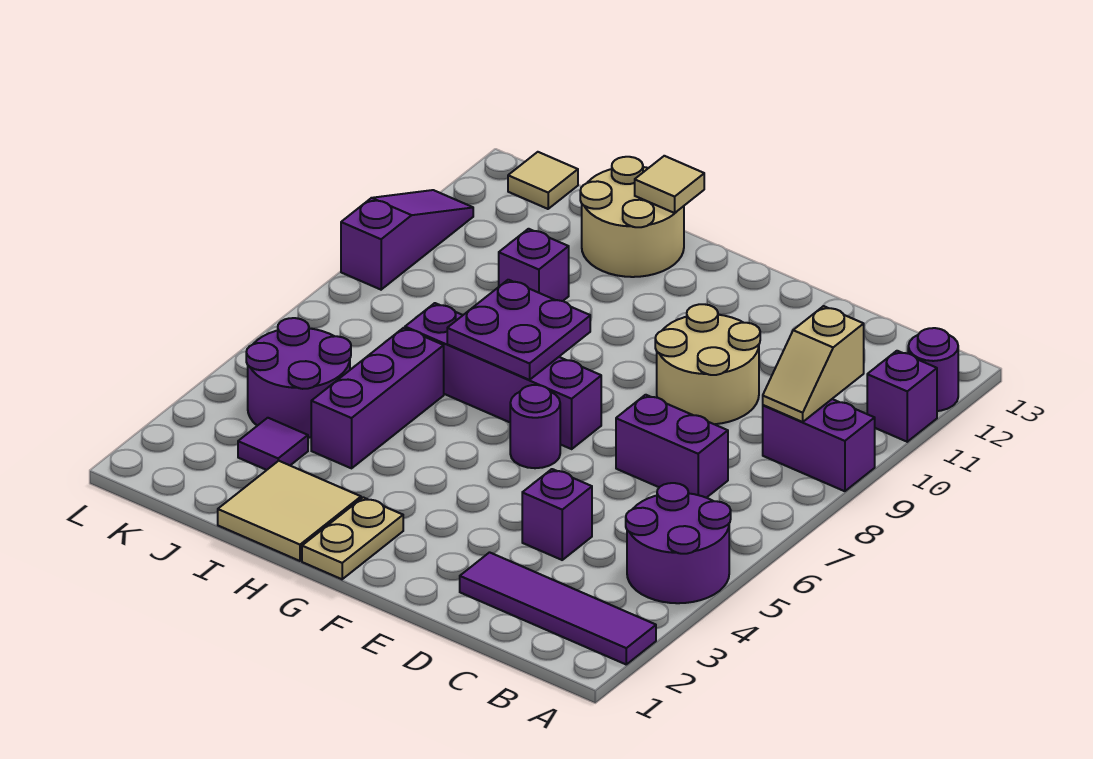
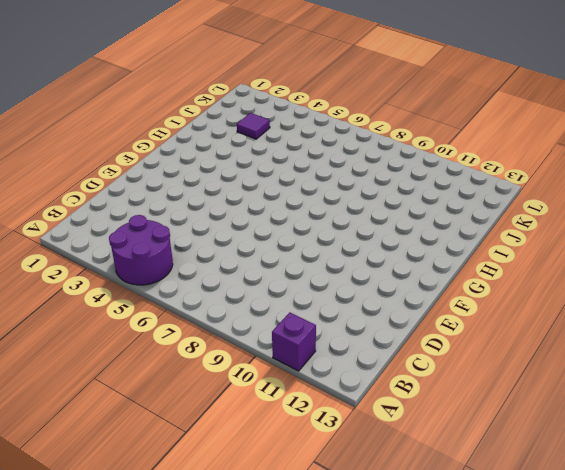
none -> purple tile A2:D2 level 1
none -> purple brick A9:B9 level 1
none -> purple round brick A12 level 1

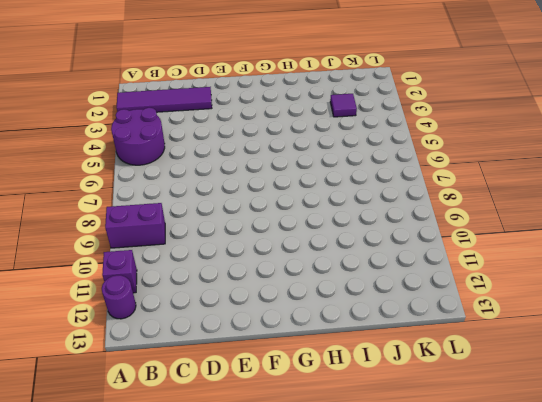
none -> purple brick C7:D7 level 1
none -> purple brick D4 level 1
none -> tan round brick D9:E10 level 1

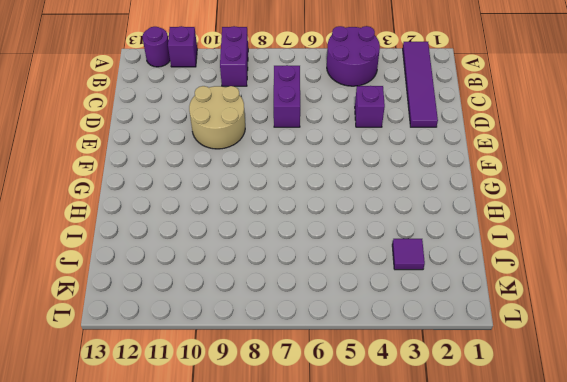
none -> purple round brick F6 level 1
none -> purple brick F7:I7 level 1
none -> tan plate G1:G2 level 1

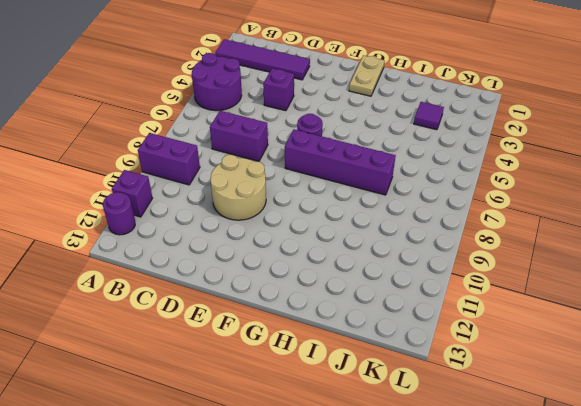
none -> tan tile H1:I2 level 1
none -> tan round brick H12:I13 level 1
none -> purple brick I4:I6 level 1

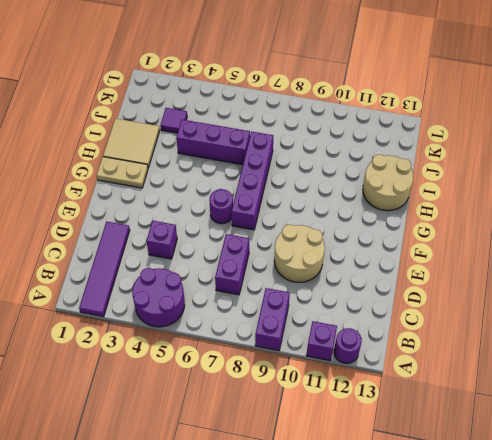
none -> purple brick I10 level 1
none -> purple round brick J4:K5 level 1
none -> tan tile K13 level 1

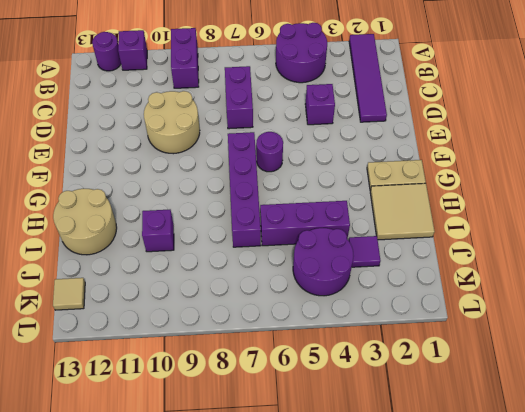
none -> purple slope L9:L11 level 1 top 9
none -> tan slope B9:B10 level 2 top 10
none -> purple plate G7:H8 level 2

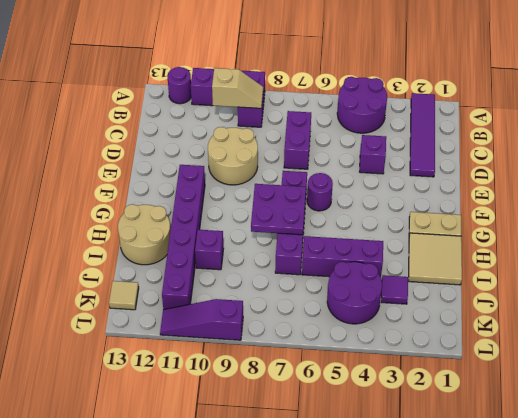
purple brick F11:K11 level 1 -> none
none -> tan tile H13 level 2

